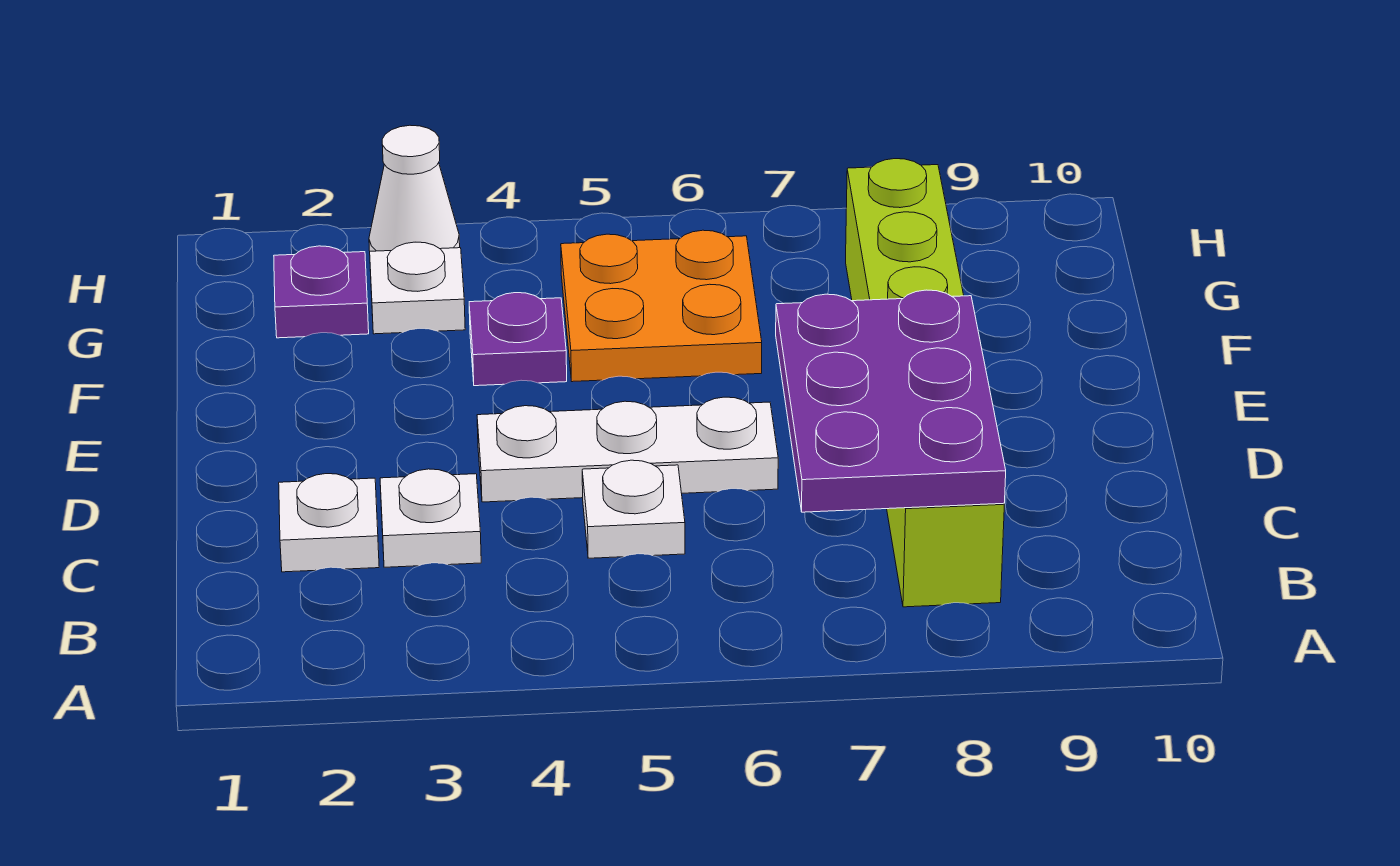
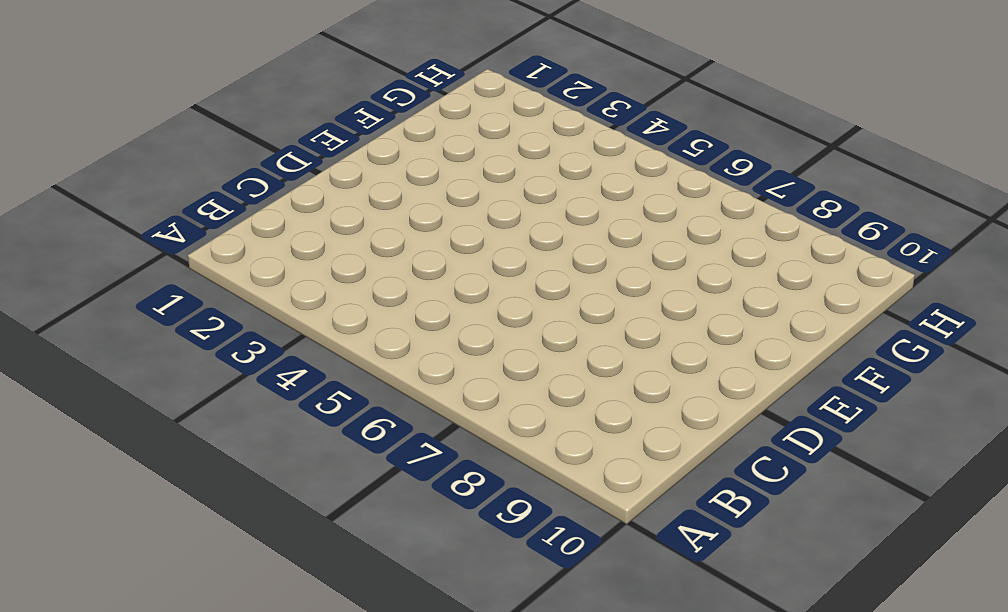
none -> lime brick B8:G8 level 1
none -> white plate C2 level 1

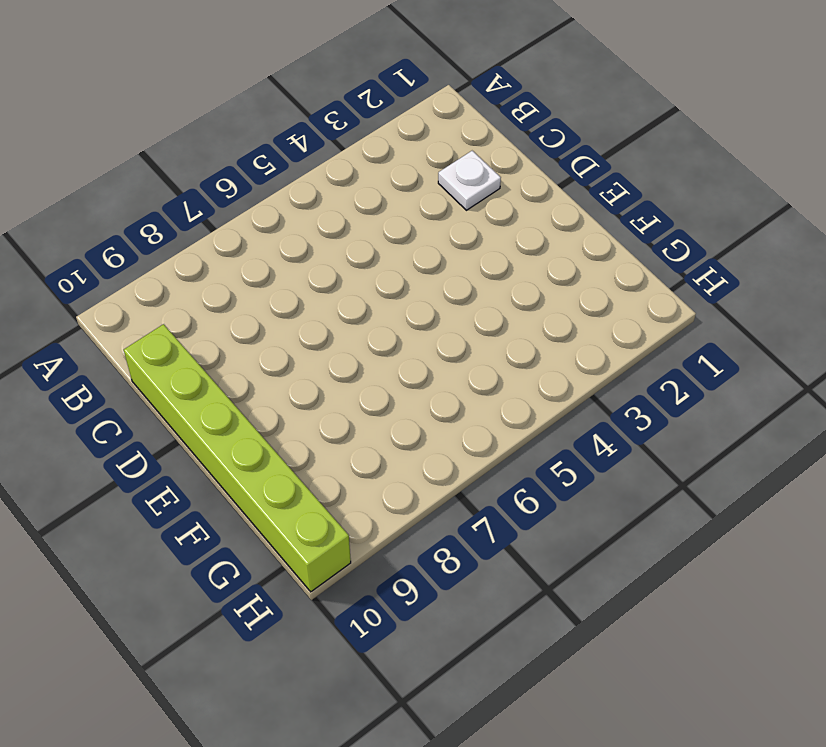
lime brick C10:H10 level 1 -> lime brick B8:G8 level 1
none -> white plate C3 level 1
none -> white plate C5 level 1

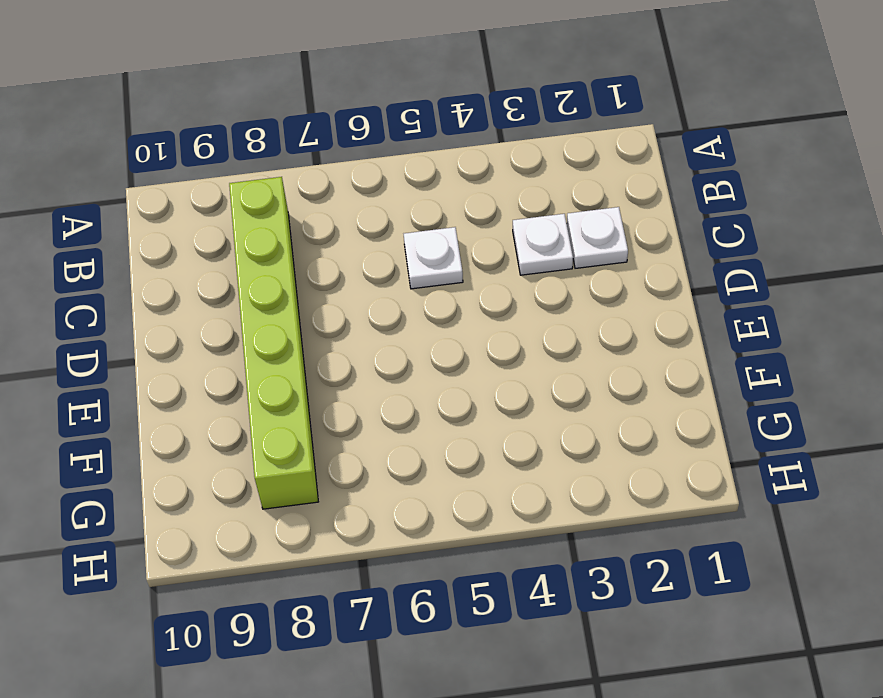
none -> white plate D4:D6 level 1
none -> purple plate F4 level 1

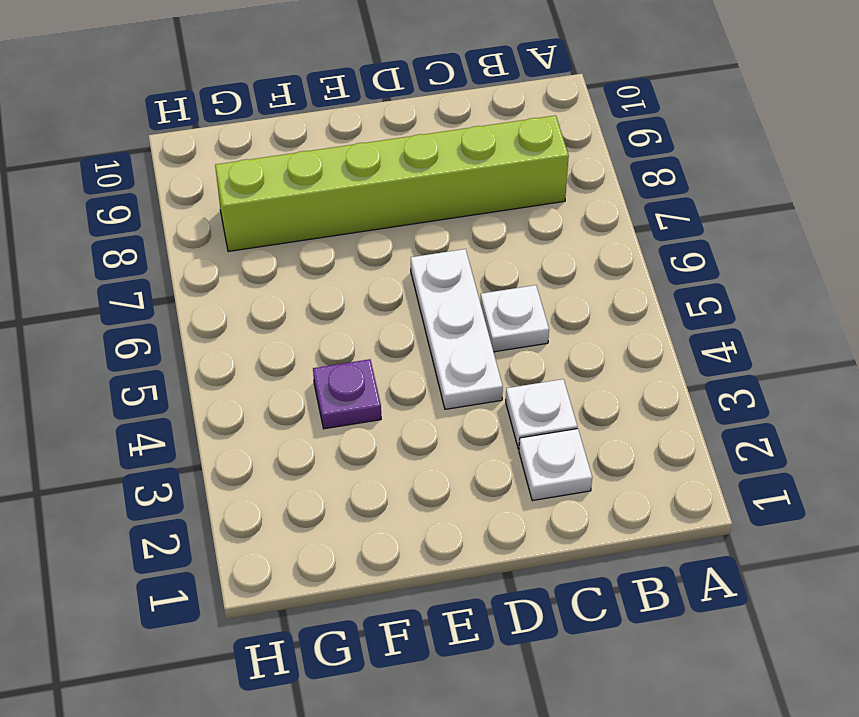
none -> orange plate F5:G6 level 1
none -> purple plate G2 level 1

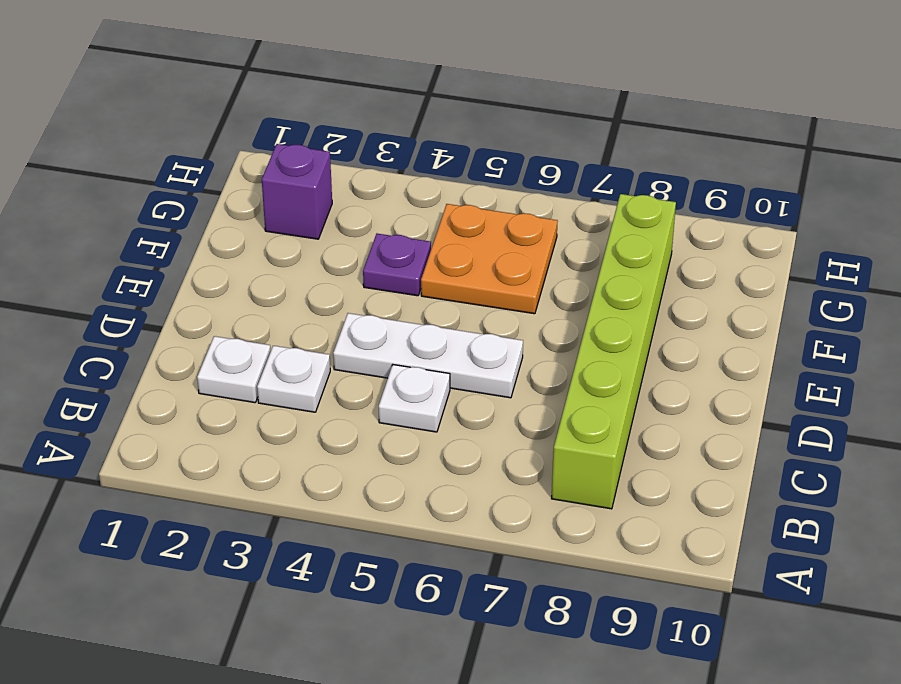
purple brick G2 level 1 -> purple plate G2 level 1
none -> white plate G3 level 1
none -> white cone H3 level 1

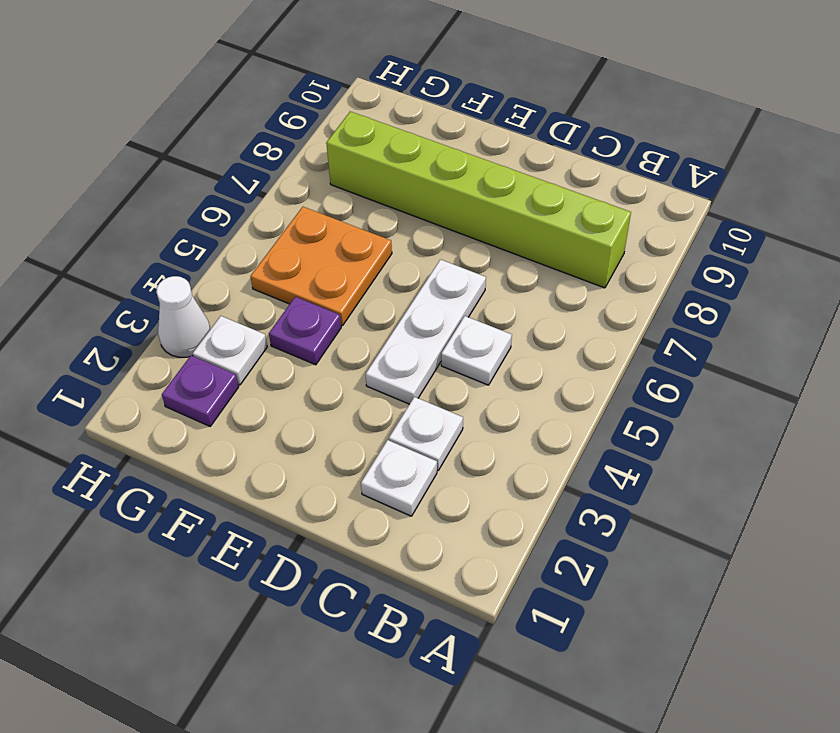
none -> purple plate B7:D8 level 2

